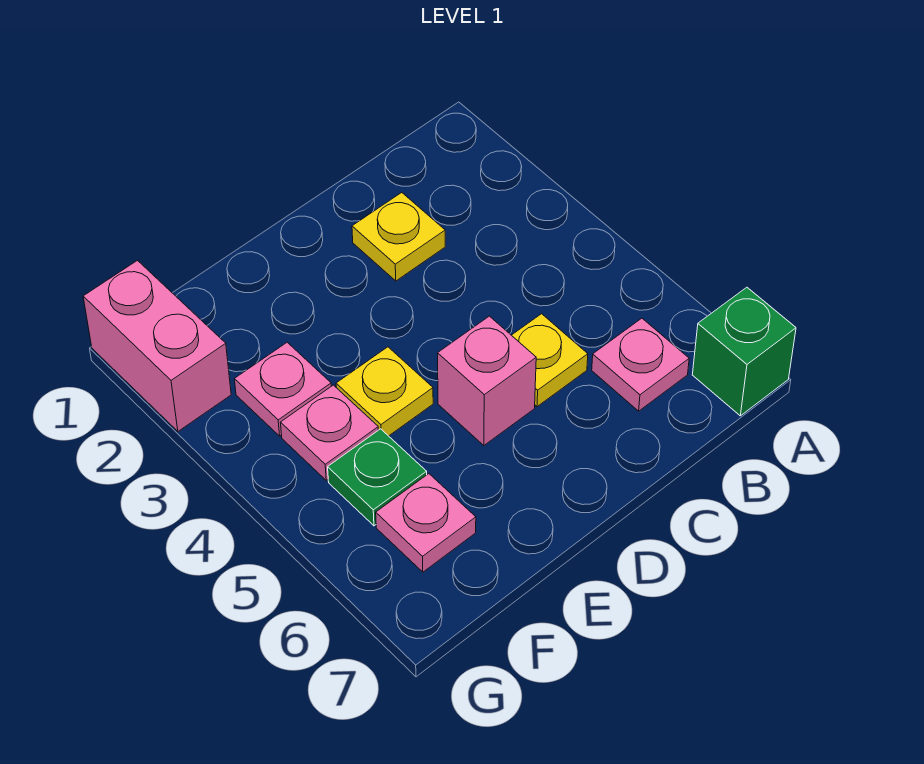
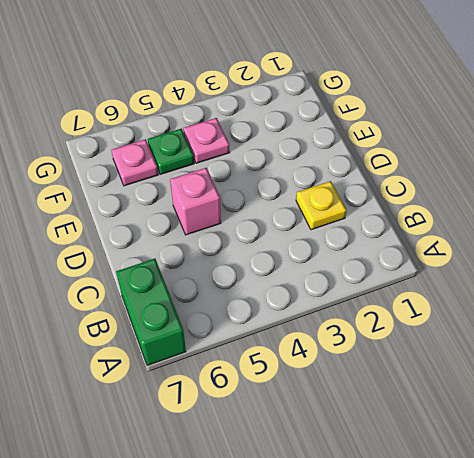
green brick A7:B7 level 1 -> green brick A7 level 1
none -> pink plate B6 level 1
none -> yellow plate C5 level 1

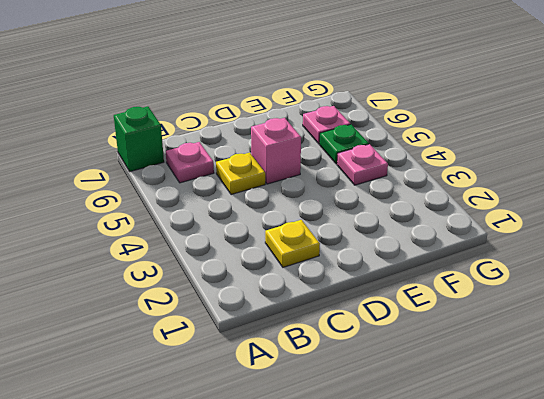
none -> yellow plate E4 level 1
none -> pink plate F3 level 1

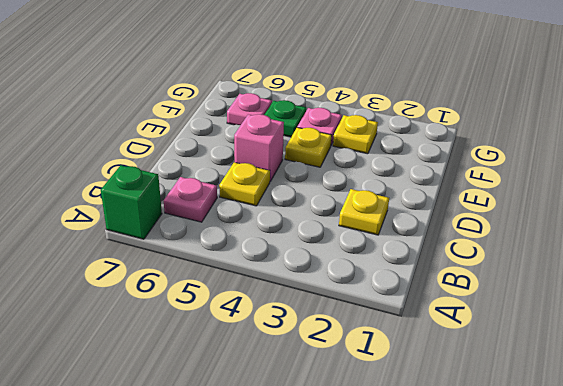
yellow plate F3 level 1 -> pink plate F3 level 1
none -> pink brick G1:G2 level 1

